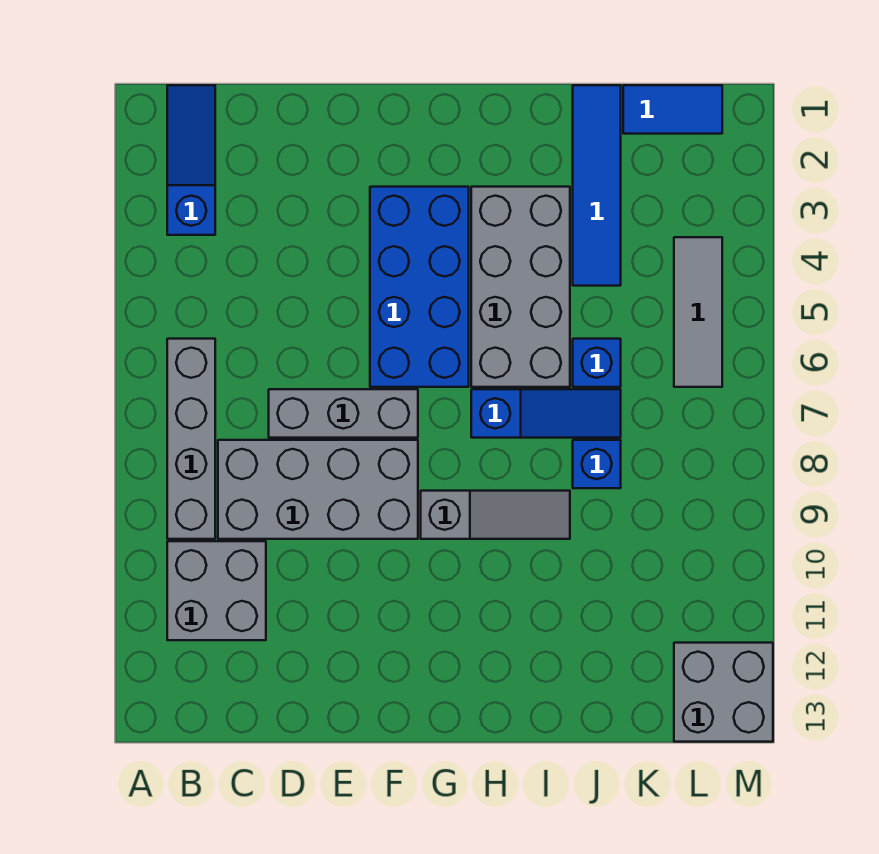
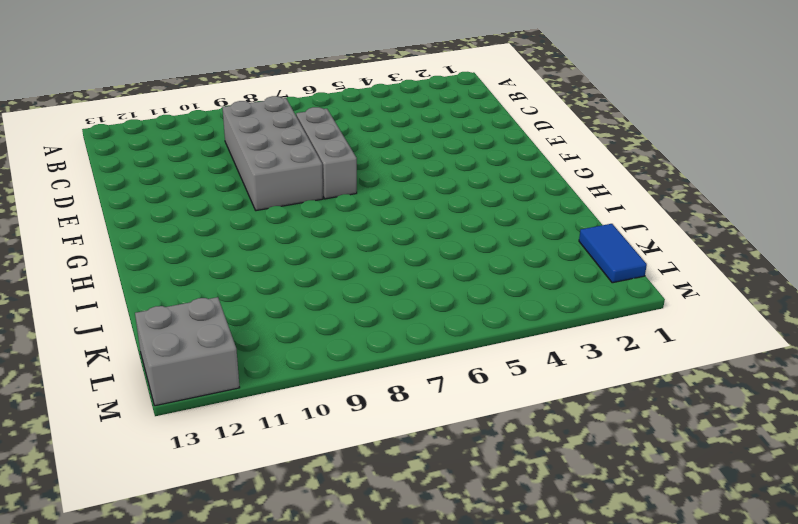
none -> blue slope B1:B3 level 1 top 3
none -> grey brick B6:B9 level 1
none -> grey brick B10:C11 level 1

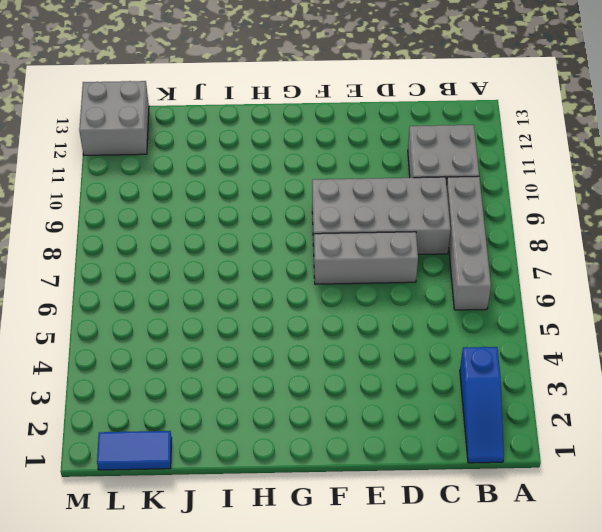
none -> blue brick F3:G6 level 1
none -> grey slope G9:I9 level 1 top G
none -> grey brick H3:I6 level 1

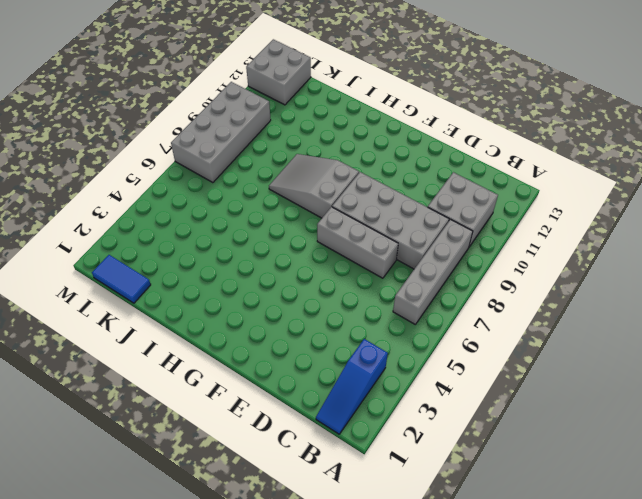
grey slope G8:I9 level 1 top G -> grey slope G9:I9 level 1 top G
grey brick L7:M10 level 1 -> grey brick H3:I6 level 1
none -> blue brick F3:G6 level 1
none -> blue slope H7:J7 level 1 top H
none -> blue tile J1:J4 level 1

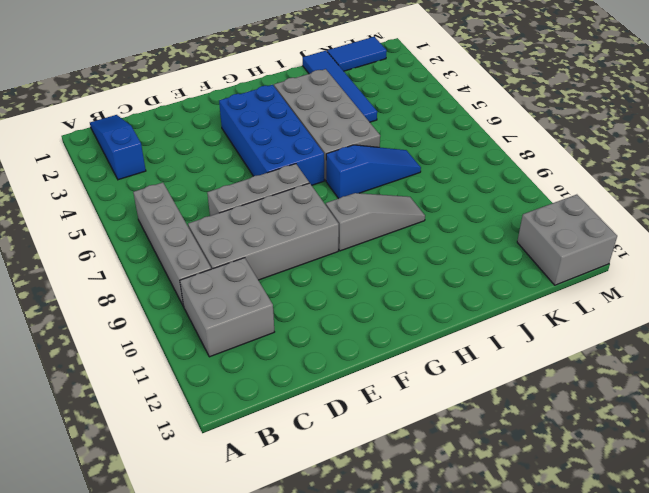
none -> blue brick J6 level 1
none -> blue brick J8 level 1
none -> grey tile L4:L6 level 1

